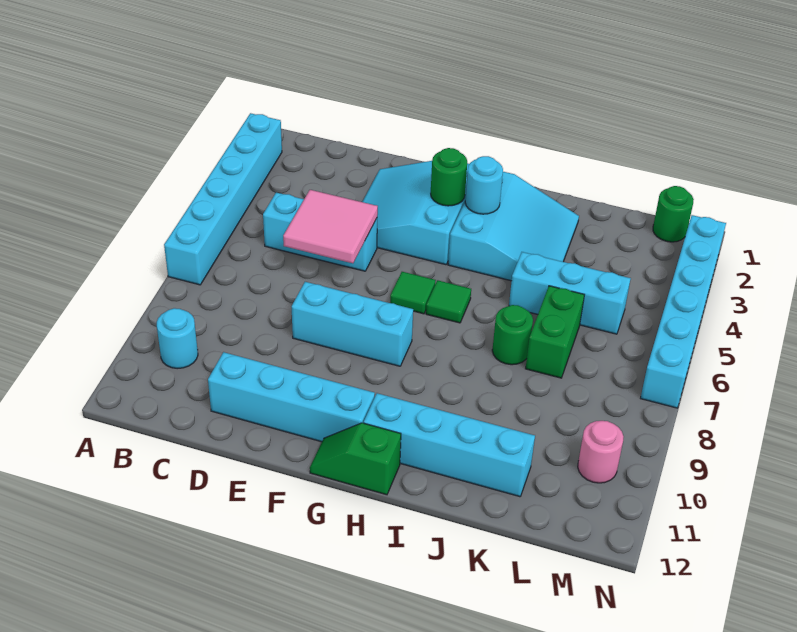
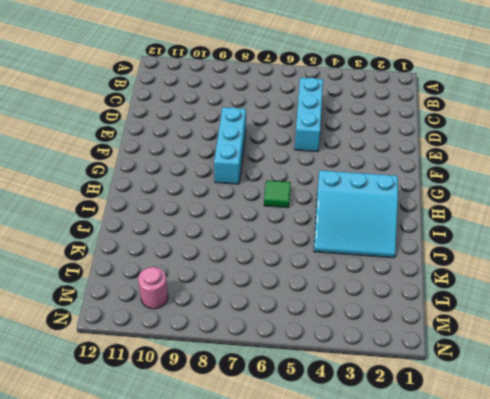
none -> cyan brick A2:A7 level 1
none -> cyan round brick B10 level 1
none -> cyan brick D11:G11 level 1

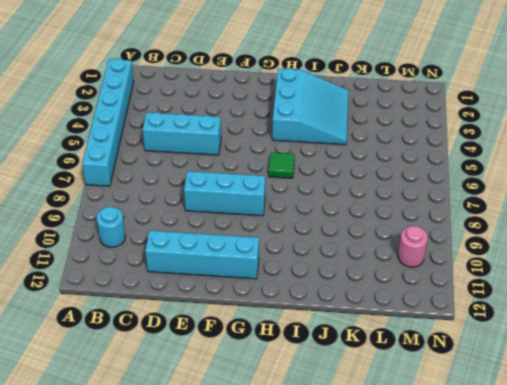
none -> cyan slope E2:G4 level 1 top G
none -> green tile G6 level 1
none -> green slope G12:H12 level 1 top H

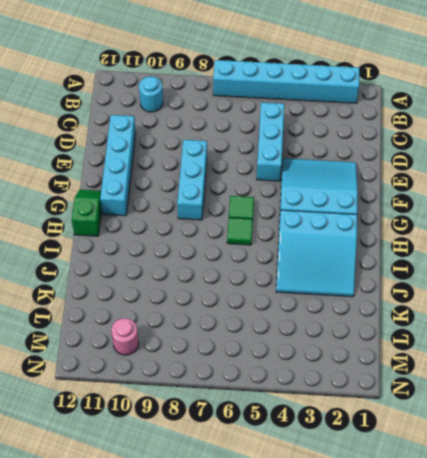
none -> cyan brick H11:K11 level 1
none -> cyan brick J5:L5 level 1
none -> green round brick J7 level 1

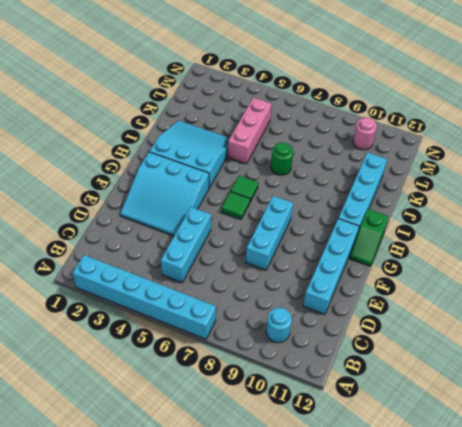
pink brick J5:L5 level 1 -> cyan brick J5:L5 level 1
none -> green brick K6:K7 level 1
none -> green round brick M1 level 1
none -> cyan brick N2:N7 level 1

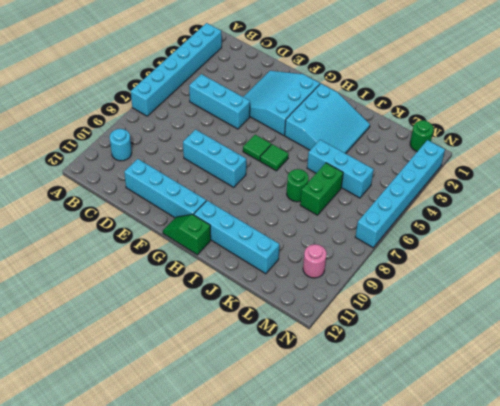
none -> pink tile D5:E6 level 2
none -> green round brick G3 level 2
none -> cyan round brick H3 level 2

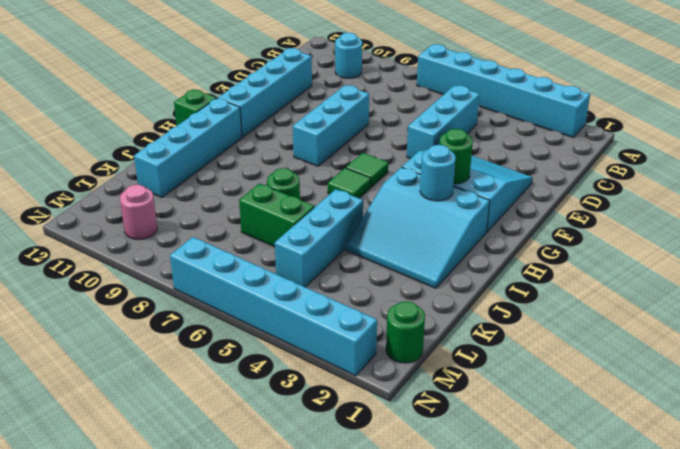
none -> pink tile D5:E6 level 2

